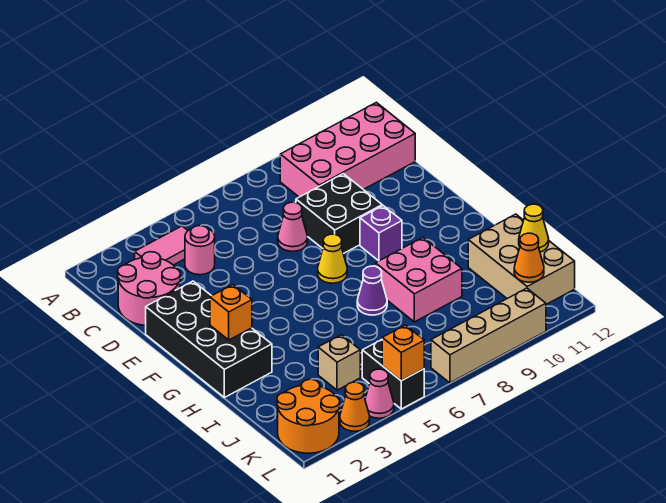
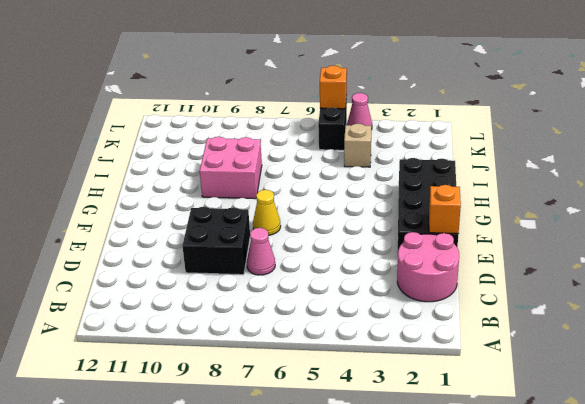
orange brick E1 level 2 -> orange brick G2 level 2
none -> pink tile B3:B4 level 1
none -> pink brick B9:C12 level 1
none -> pink round brick C4 level 1

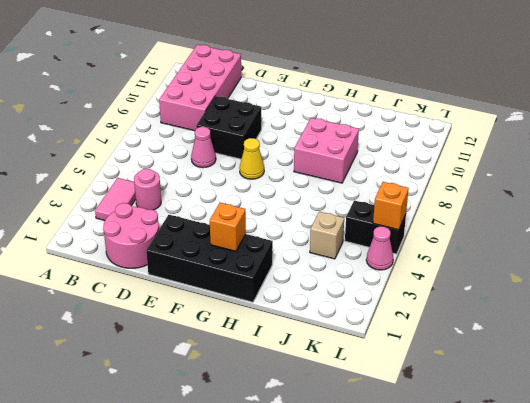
none -> purple brick F9 level 1
none -> purple cone H7 level 1
none -> tan brick I11:K12 level 1

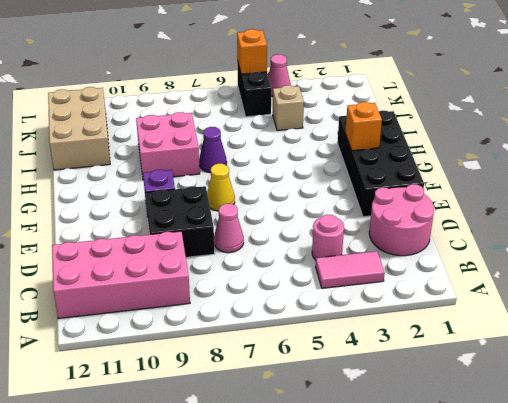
none -> orange round brick K1:L2 level 1
none -> orange cone L3 level 1
none -> tan brick L7:L10 level 1

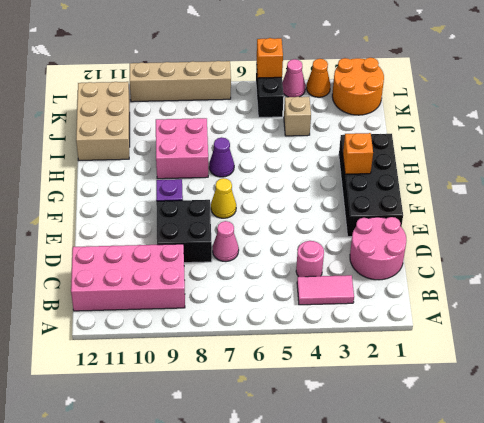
none -> yellow cone J12 level 2
none -> orange cone K11 level 2

